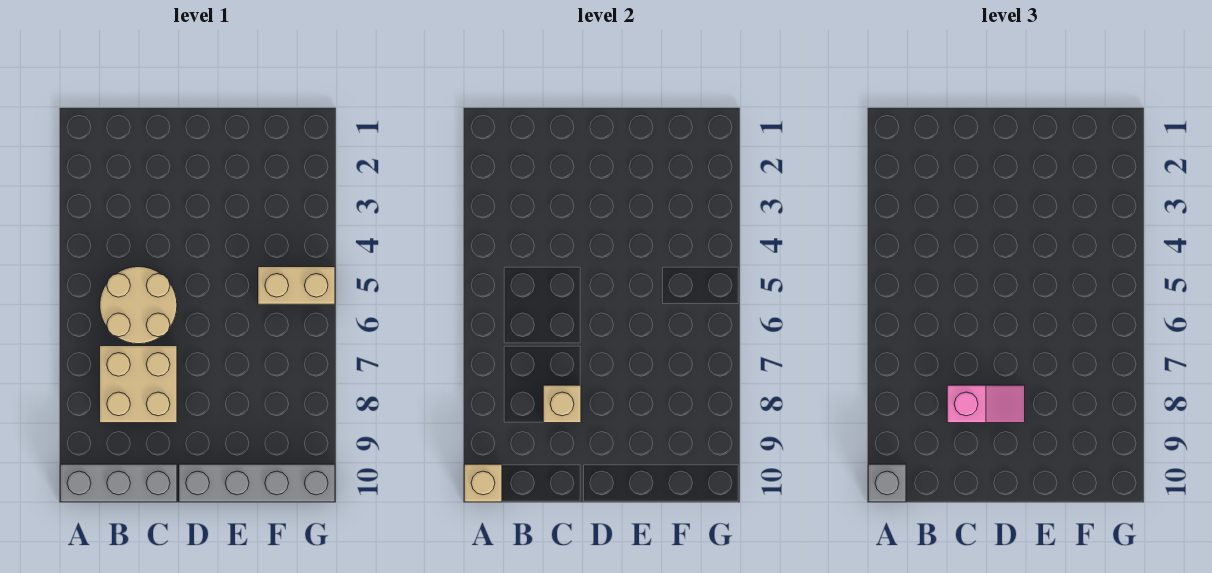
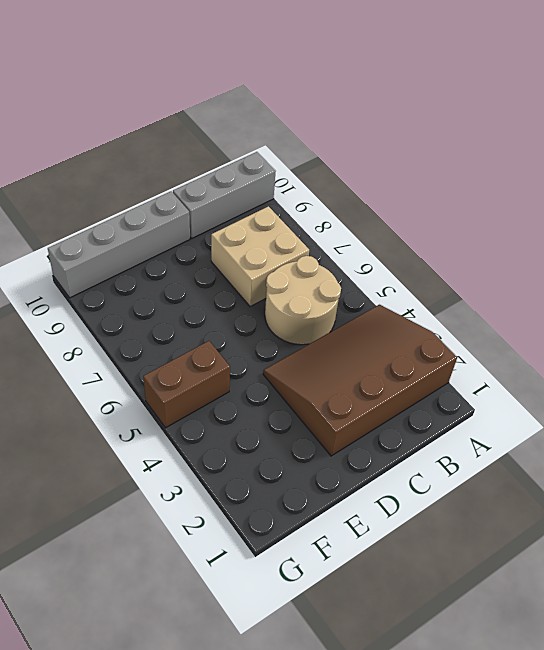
brown slope A2:D4 level 1 top 2 -> none
brown brick F5:G5 level 1 -> tan brick F5:G5 level 1
none -> tan brick A10 level 2
none -> tan brick C8 level 2

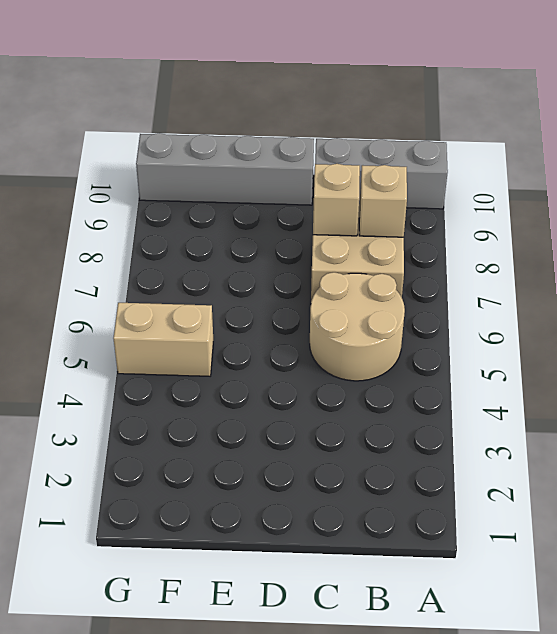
tan brick B8 level 2 -> tan brick A10 level 2
none -> grey brick A10 level 3
none -> pink slope C8:D8 level 3 top C

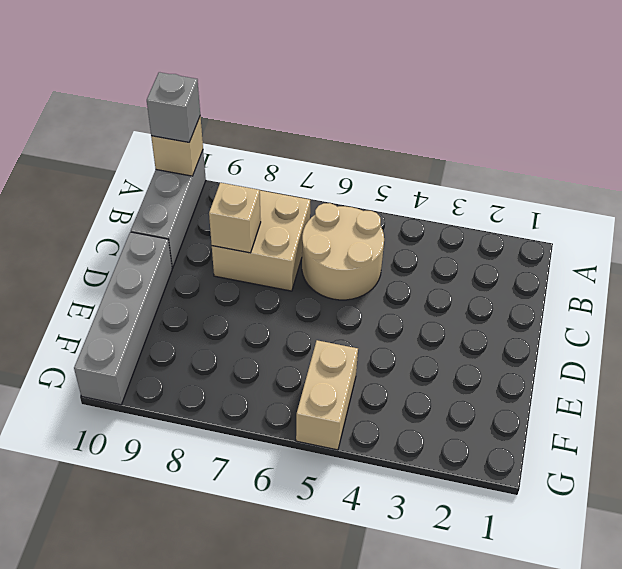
none -> pink slope C8:D8 level 3 top C

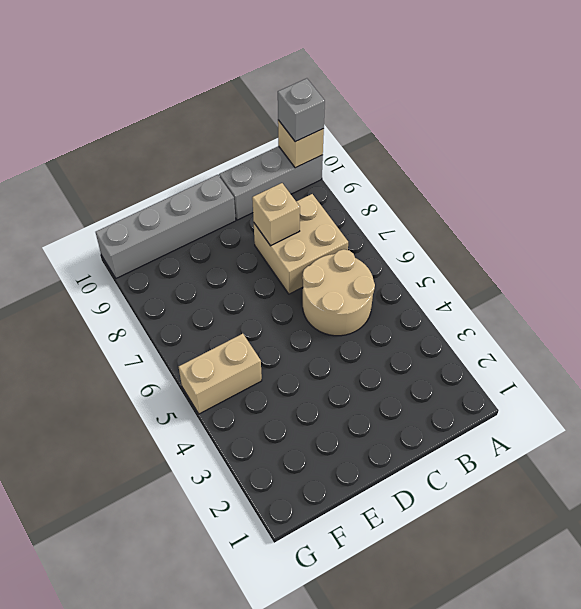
none -> pink slope C8:D8 level 3 top C

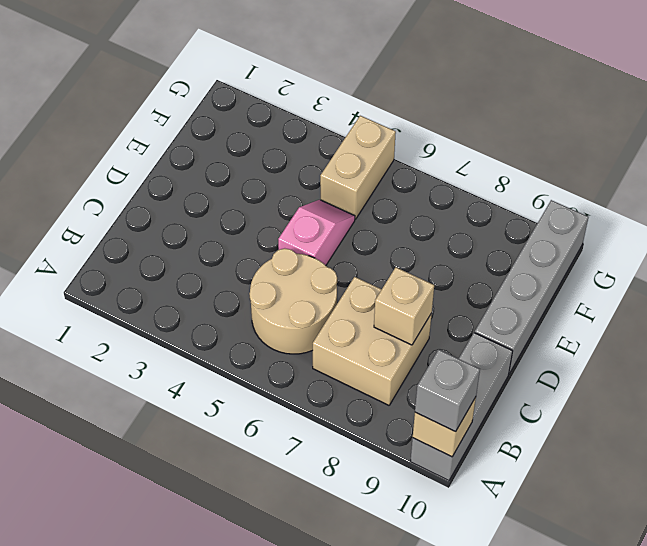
pink slope D5:E5 level 1 top D -> pink slope C8:D8 level 3 top C

